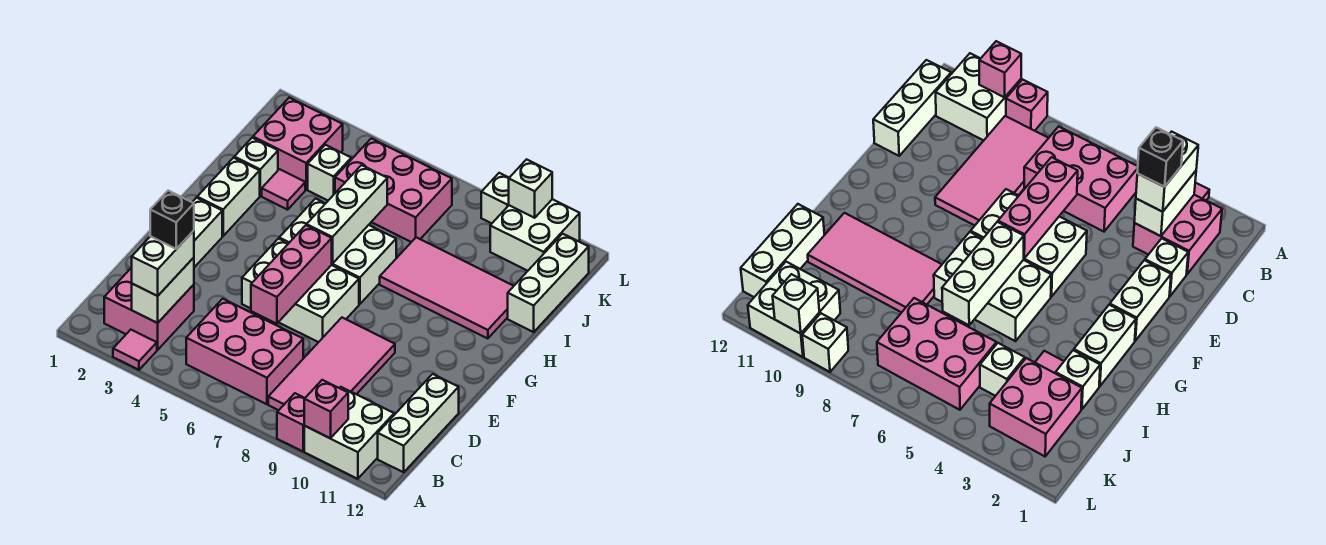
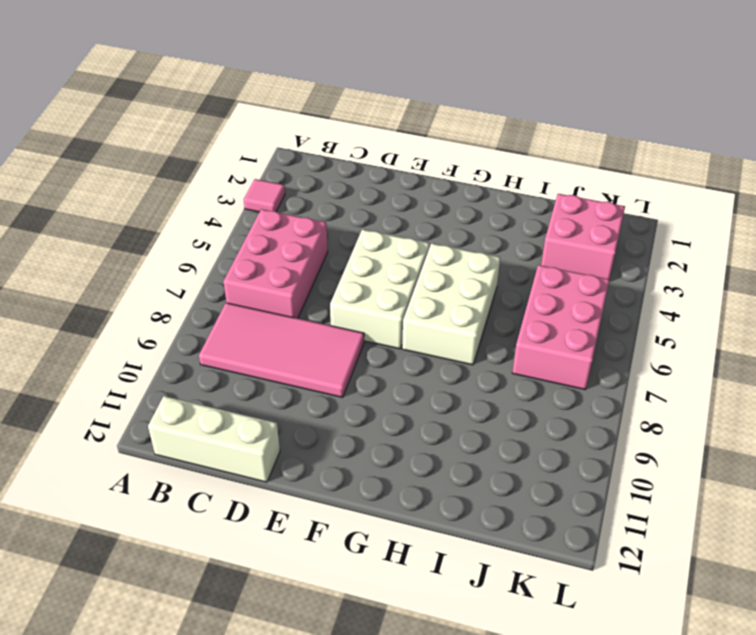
none -> pink brick A9 level 1
none -> white brick A10:B11 level 1
none -> pink brick B2:C3 level 1

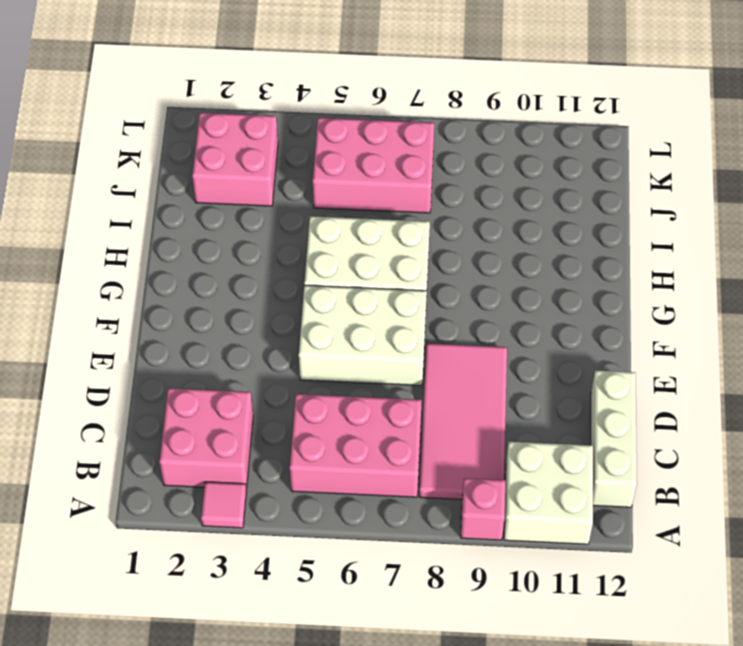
none -> white brick D2 level 1
none -> white brick E2:F2 level 1
none -> white brick G2:H2 level 1

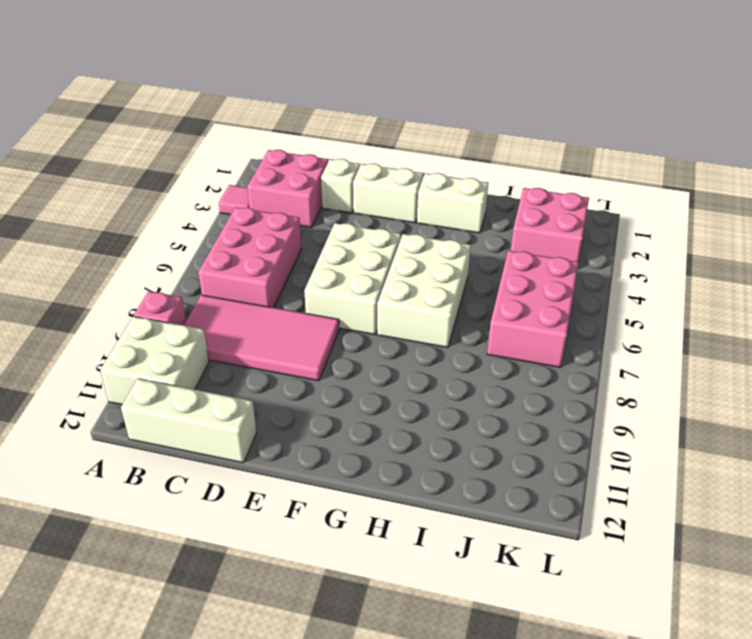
none -> pink tile H8:I11 level 1
none -> white brick I2 level 1
none -> pink tile I3 level 1

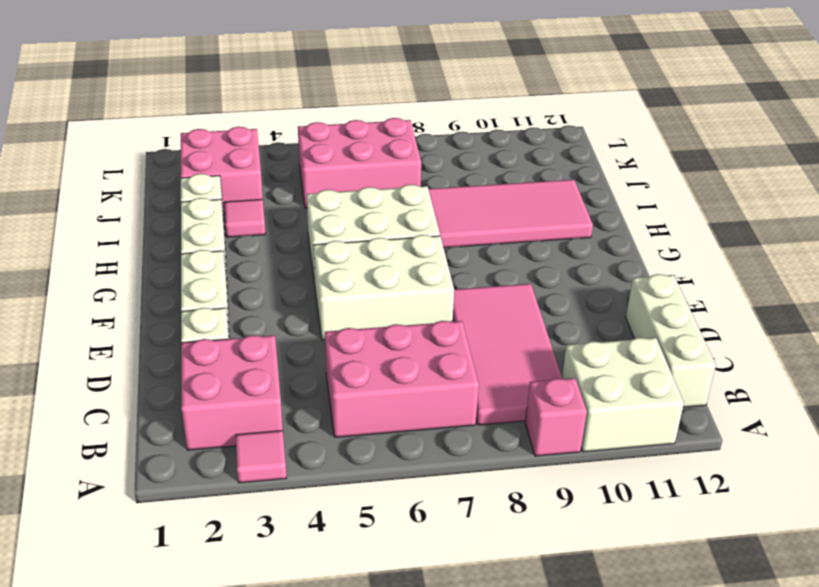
none -> white brick I12:K12 level 1
none -> white brick J4 level 1
none -> white brick K10:L11 level 1

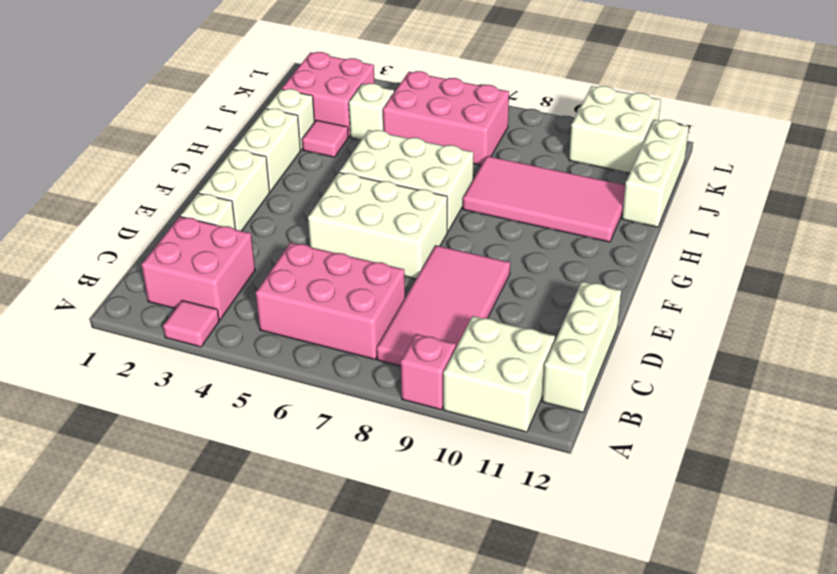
none -> white brick L9 level 1
none -> pink brick A10 level 2
none -> white brick B3:C3 level 2

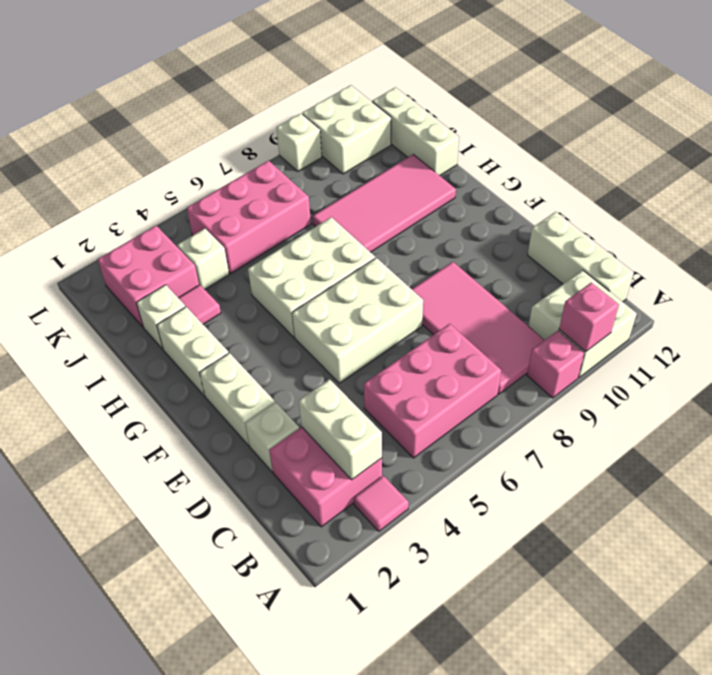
none -> pink brick D6:F6 level 2
none -> white brick G6:I6 level 2
none -> white brick L10 level 2

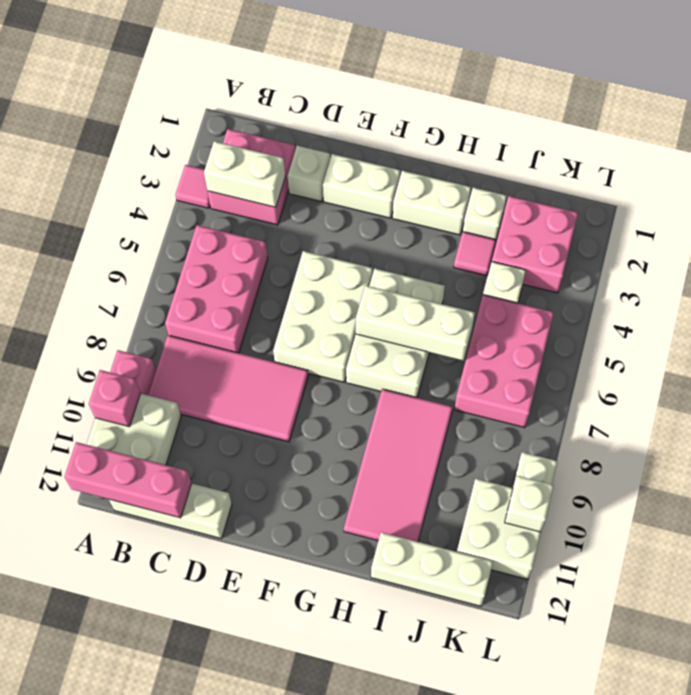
pink brick A12:C12 level 2 -> pink brick D6:F6 level 2
none -> white brick B3:C3 level 3
none -> black brick C3 level 4

